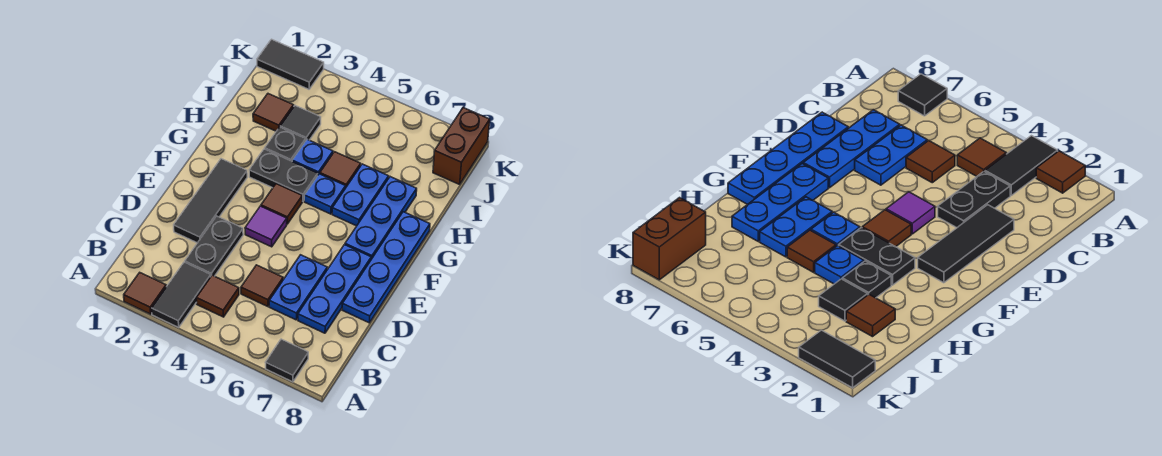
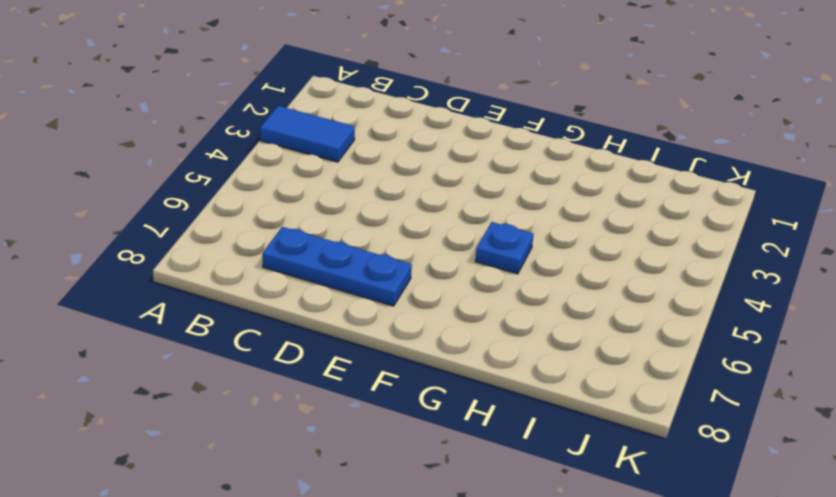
blue tile A3:B3 level 1 -> black tile A3:B3 level 1
none -> brown tile A2 level 1
none -> black tile A7 level 1
none -> brown tile B4 level 1

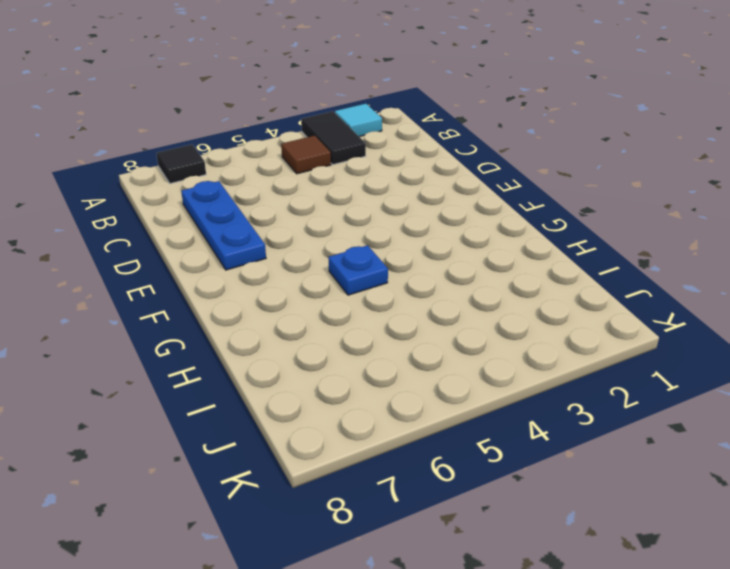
cyan tile A2 level 1 -> brown tile A2 level 1
none -> black plate C3:D3 level 1
none -> brown tile C5 level 1
none -> blue plate C6:D6 level 1

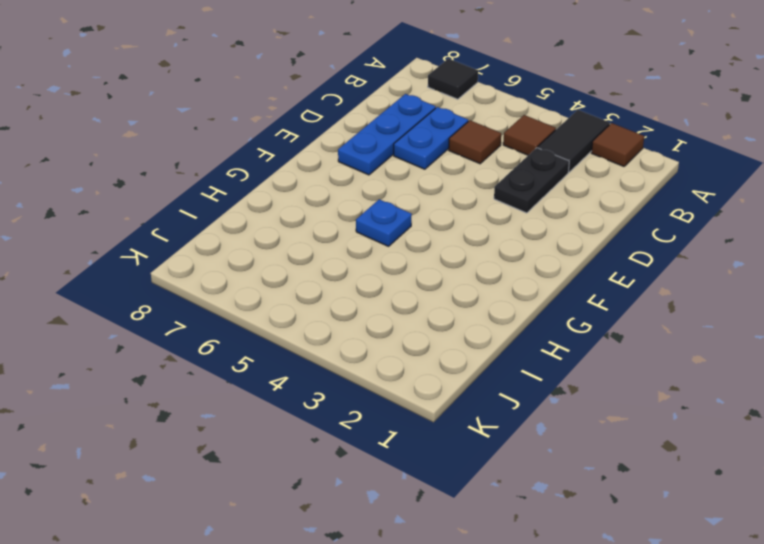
none -> black tile D2:F2 level 1
none -> blue plate D8:G8 level 1
none -> purple tile E4 level 1

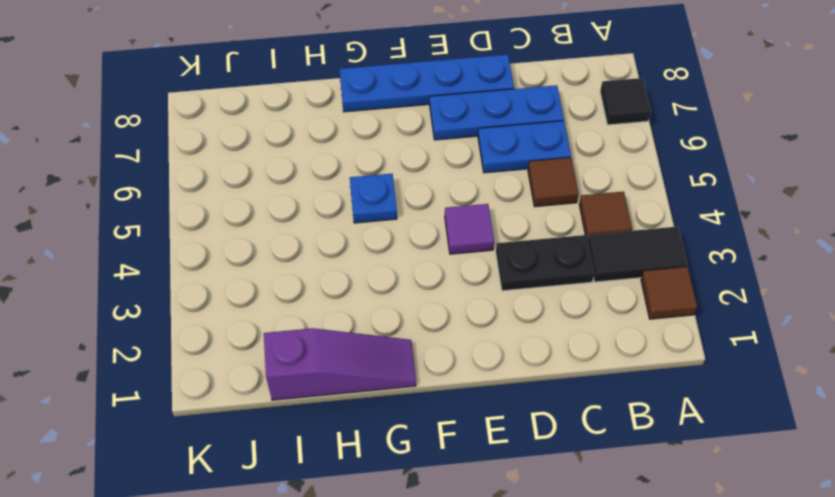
purple slope G1:I1 level 1 top I -> none
none -> black tile D2:F2 level 1
none -> brown tile F4 level 1
none -> blue plate F7:H7 level 1

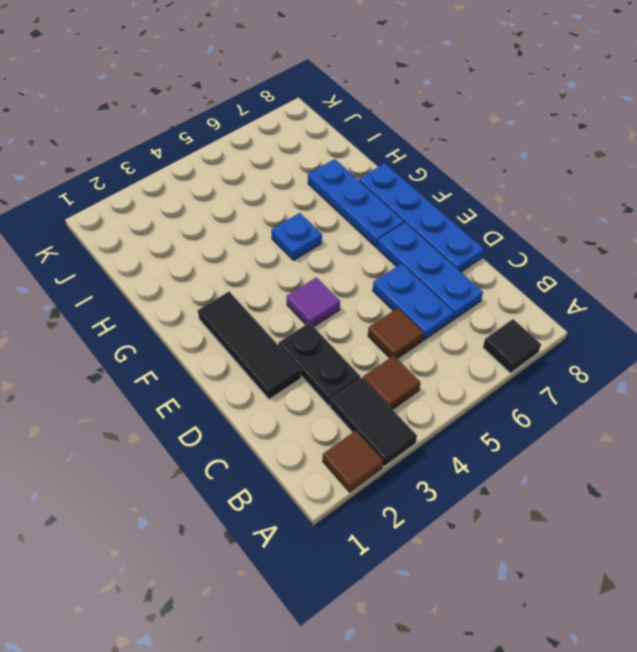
none -> brown tile F4 level 1
none -> black plate G3:G4 level 1
none -> blue plate G6:H6 level 1

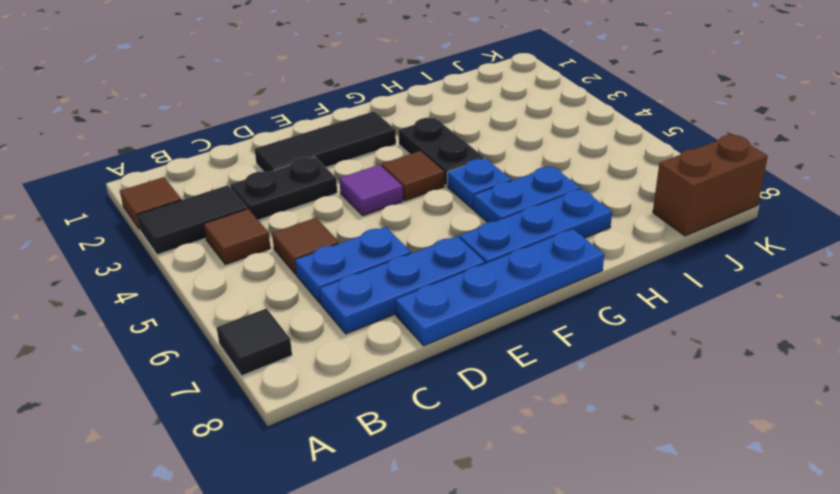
none -> black plate H3 level 1
none -> blue plate H4 level 1
none -> brown tile H5 level 1

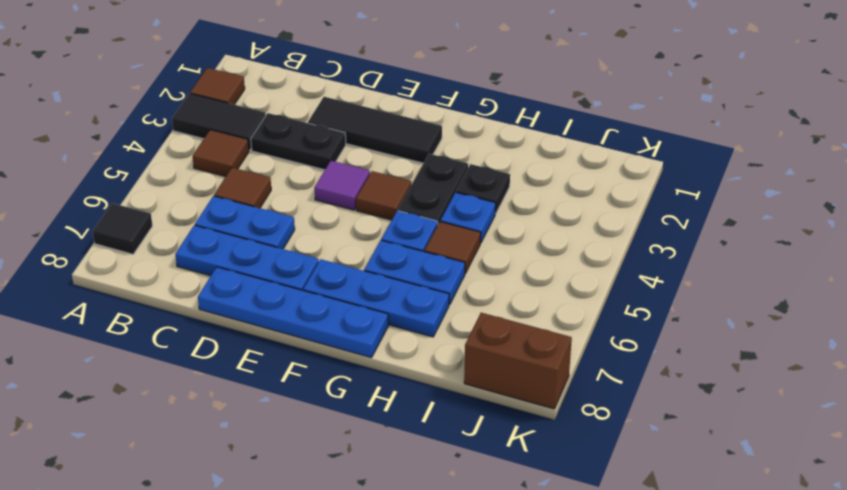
none -> brown tile I2 level 1
none -> black tile I3 level 1
none -> black tile K1:K2 level 1

